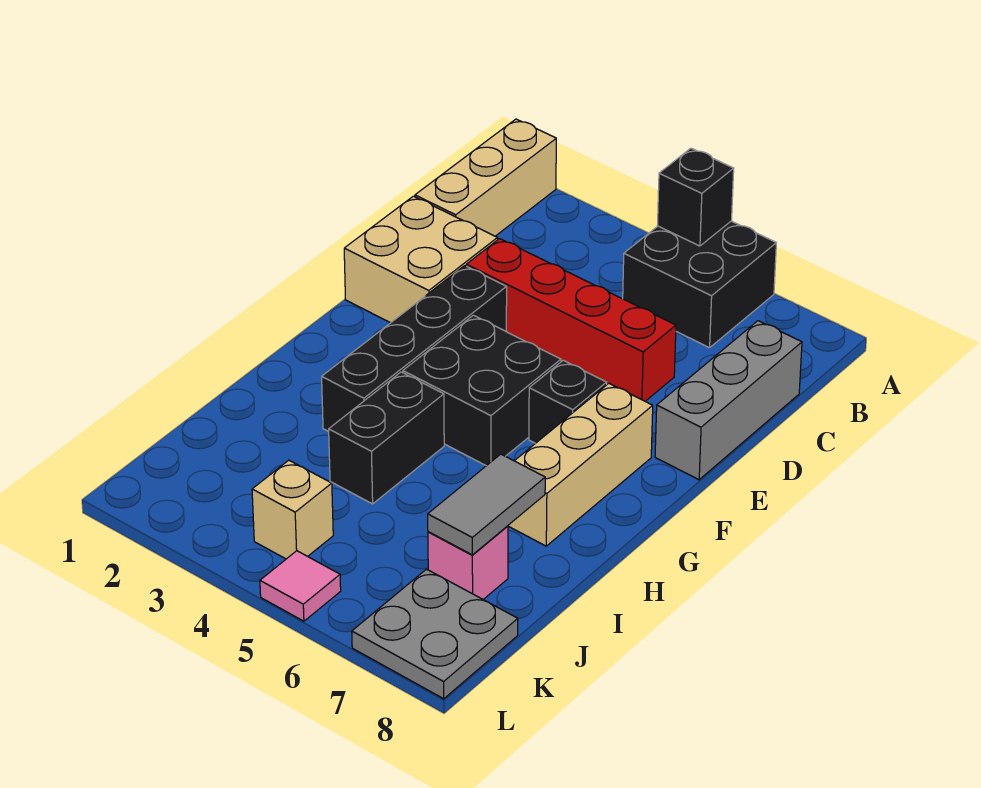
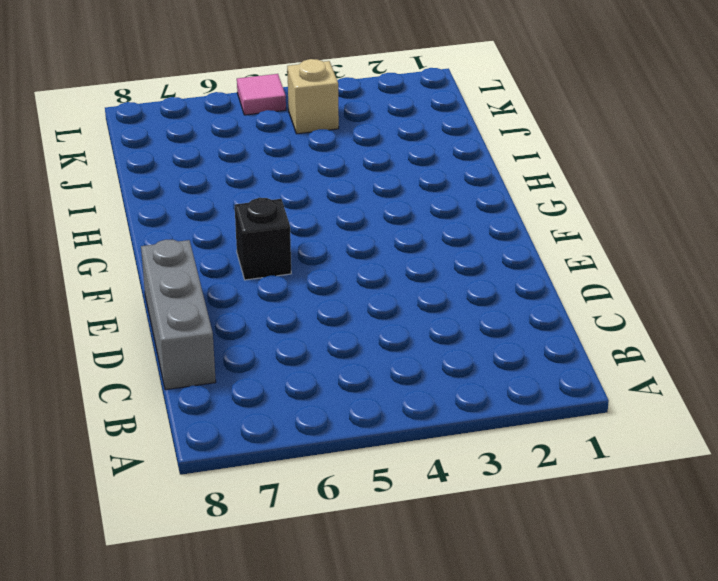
none -> tan brick A1:C1 level 1
none -> black brick A5:B6 level 1
none -> tan brick D1:E2 level 1

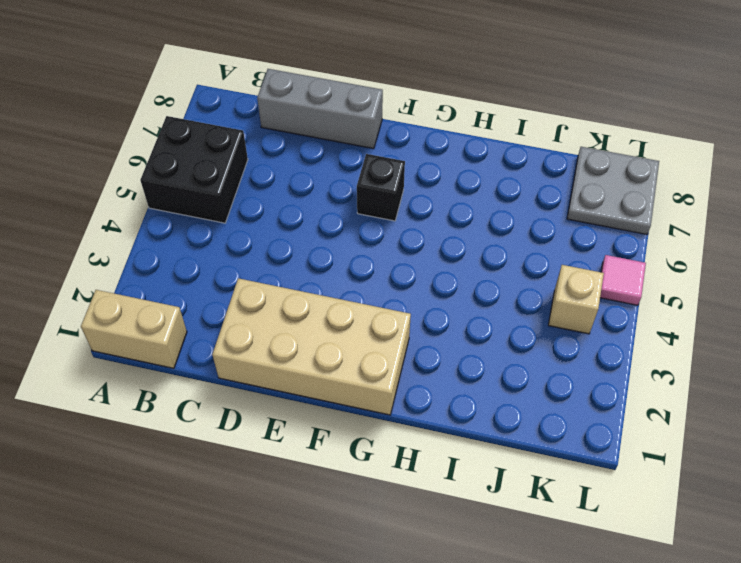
tan brick A1:B1 level 1 -> tan brick A1:C1 level 1
tan brick D1:G2 level 1 -> tan brick D1:E2 level 1
none -> red brick D3:D6 level 1
none -> black brick E3:H3 level 1
none -> black brick F4:G5 level 1

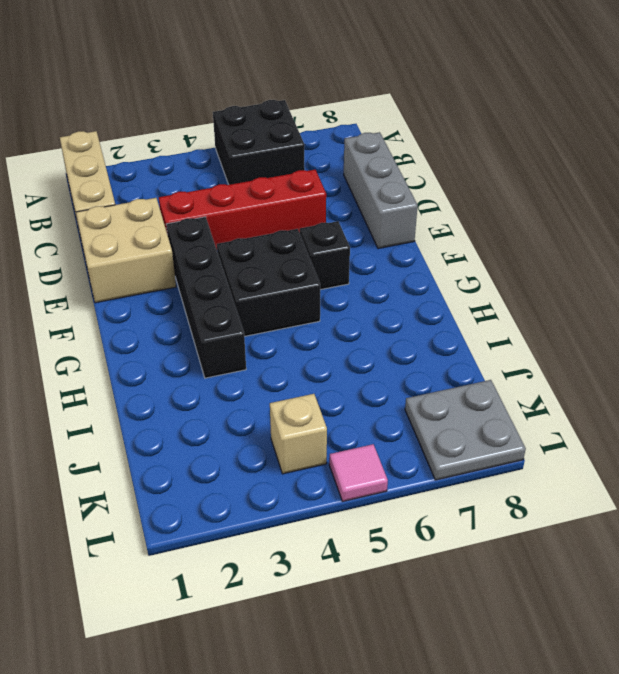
none -> tan brick F7:H7 level 1
none -> black brick H4:I4 level 1
none -> pink brick J7 level 1

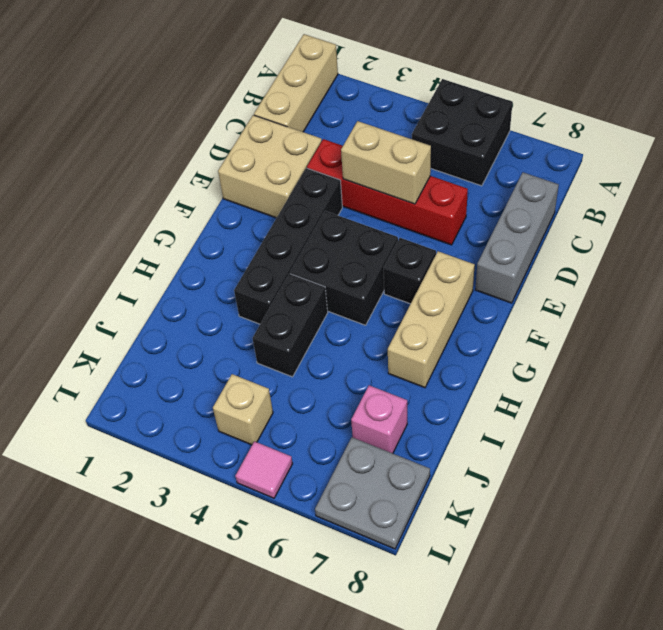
tan brick D4:D5 level 2 -> none
none -> black brick A5 level 2
none -> grey tile I7:J7 level 2

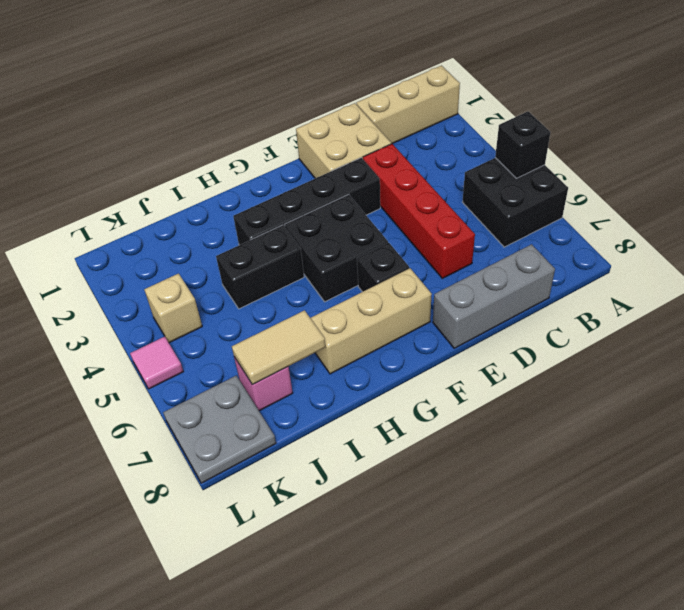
tan tile I7:J7 level 2 -> grey tile I7:J7 level 2

